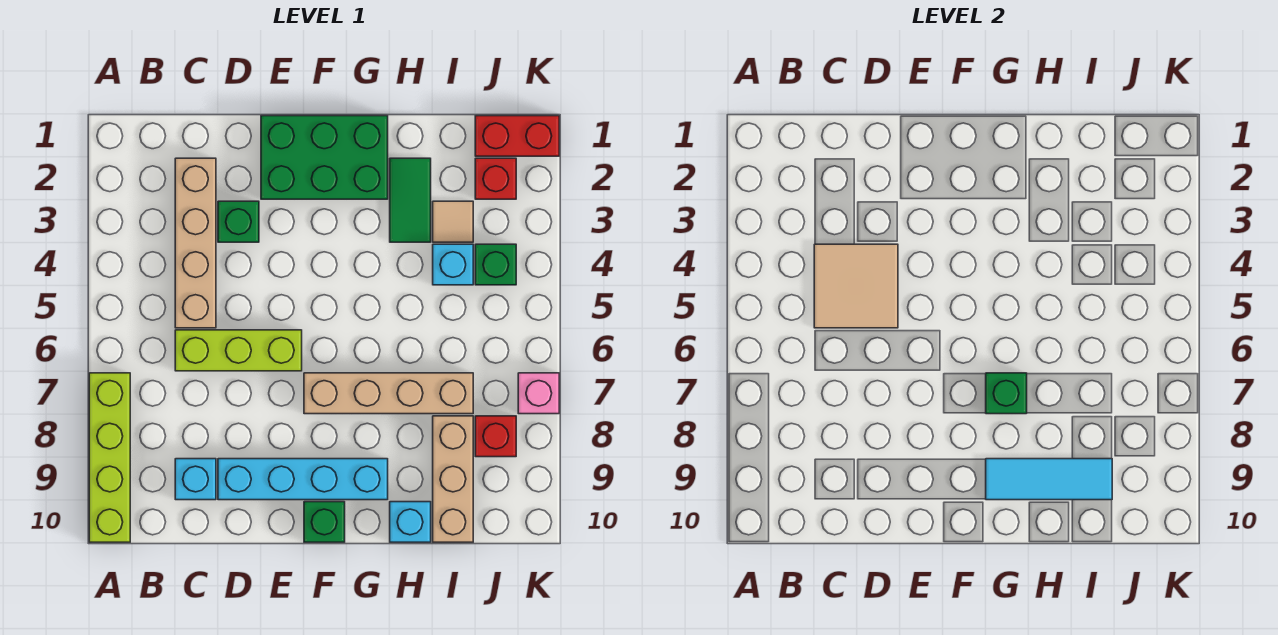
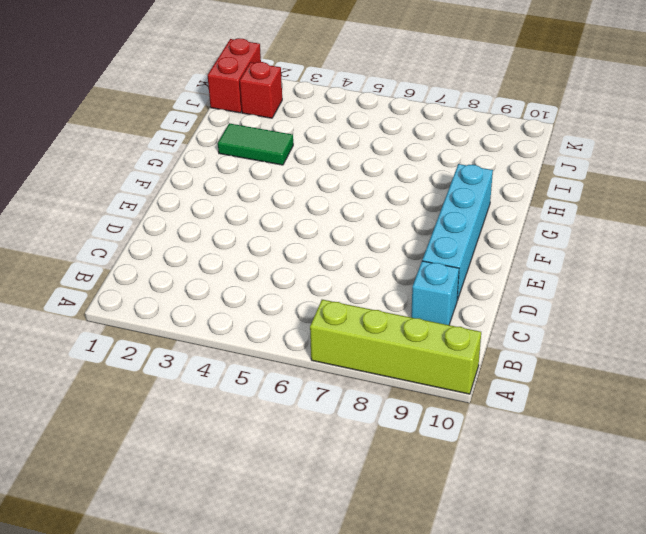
none -> tan brick C2:C5 level 1
none -> lime brick C6:E6 level 1
none -> green brick D3 level 1

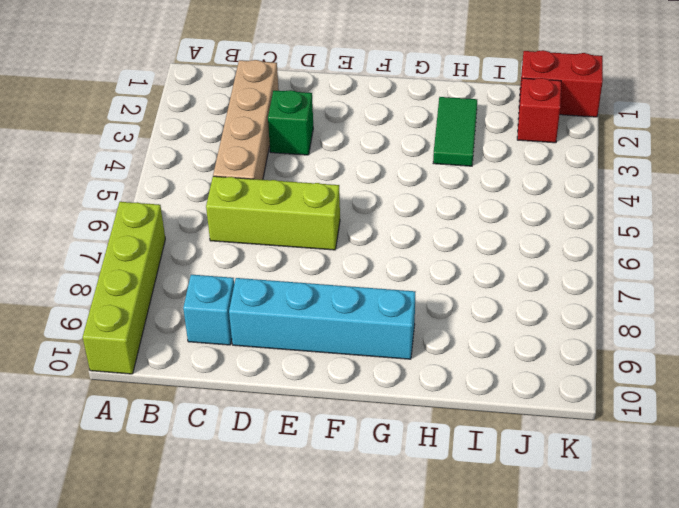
none -> green brick E1:G2 level 1
none -> tan brick F7:I7 level 1
none -> green brick F10 level 1

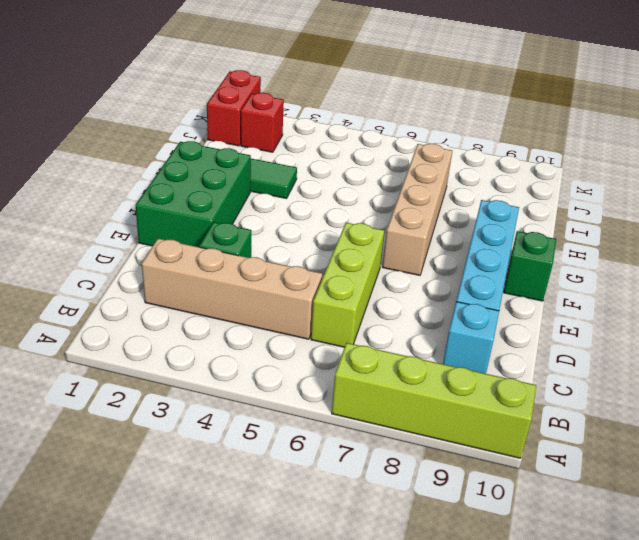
none -> cyan brick H10 level 1
none -> tan tile I3 level 1
none -> cyan brick I4 level 1

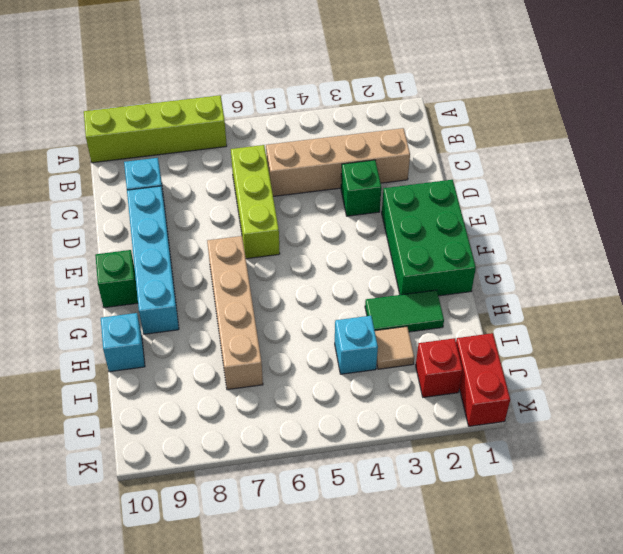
none -> tan brick I8:I10 level 1
none -> green brick J4 level 1
none -> red brick J8 level 1

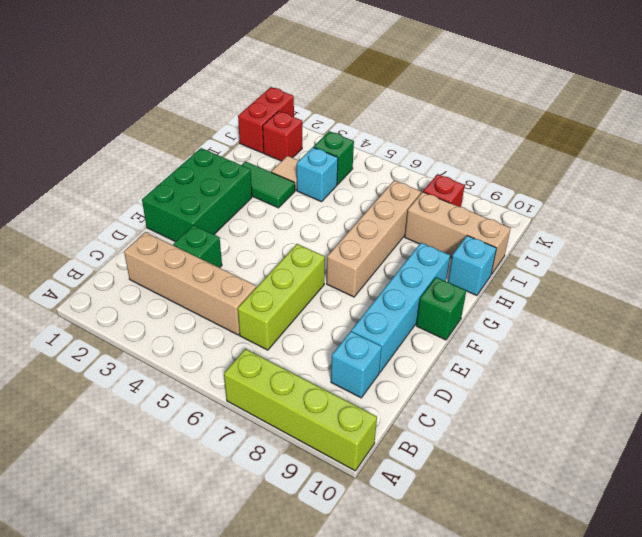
none -> pink brick K7 level 1
none -> tan tile C4:D5 level 2
none -> green brick G7 level 2

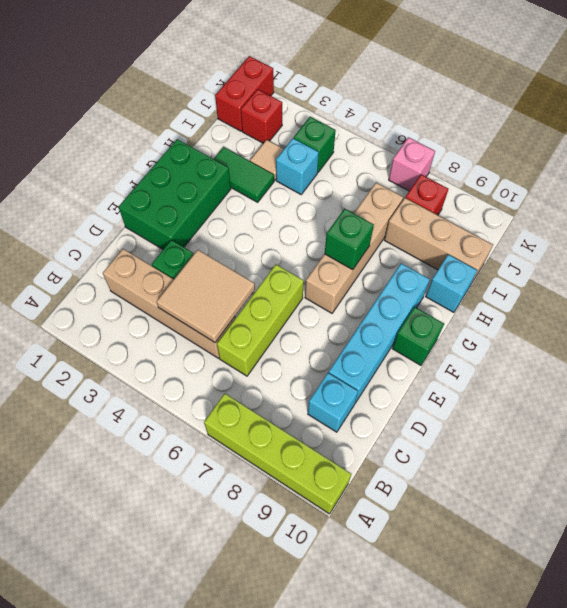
none -> cyan tile G9:I9 level 2

